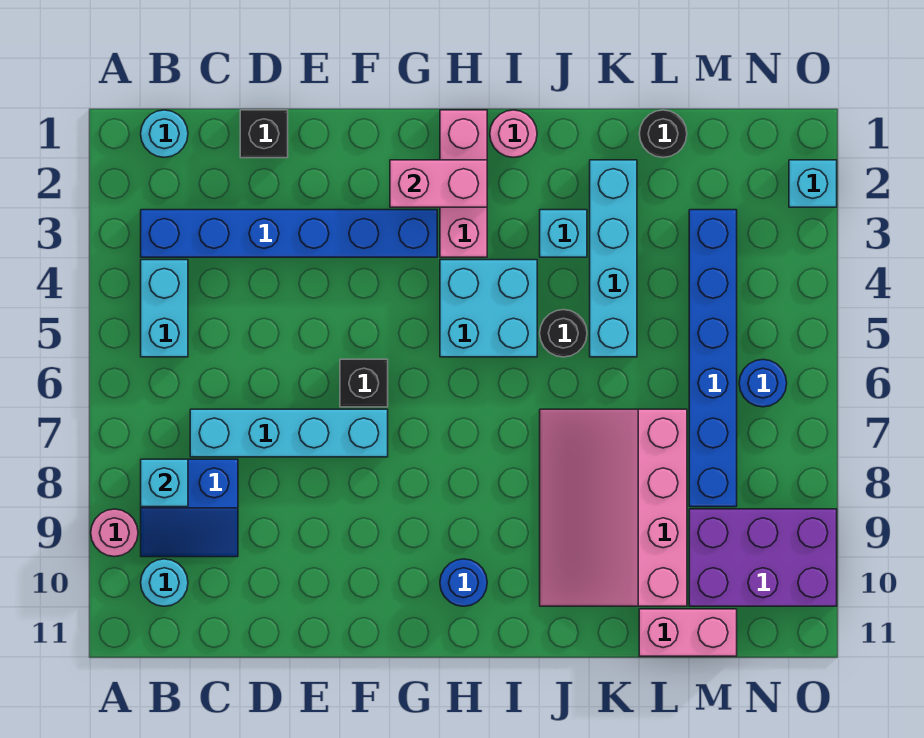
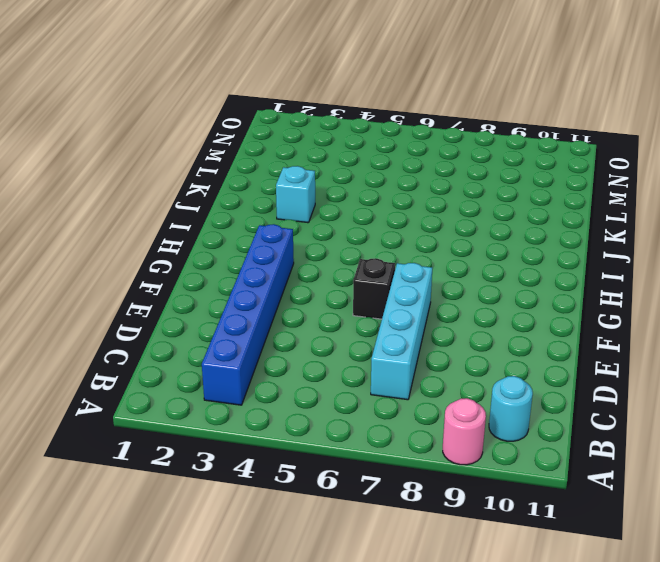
none -> cyan round brick B1 level 1
none -> cyan brick B4:B5 level 1
none -> blue slope B8:C9 level 1 top 8

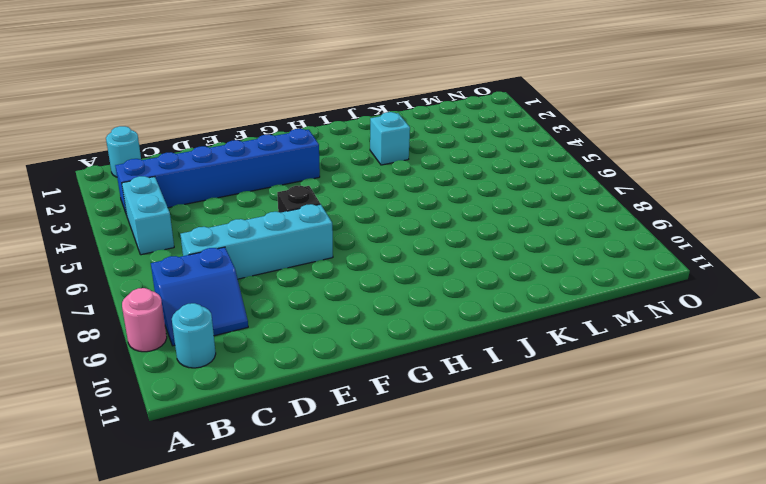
none -> black brick D1 level 1
none -> pink brick H1:H3 level 1
none -> cyan brick H4:I5 level 1

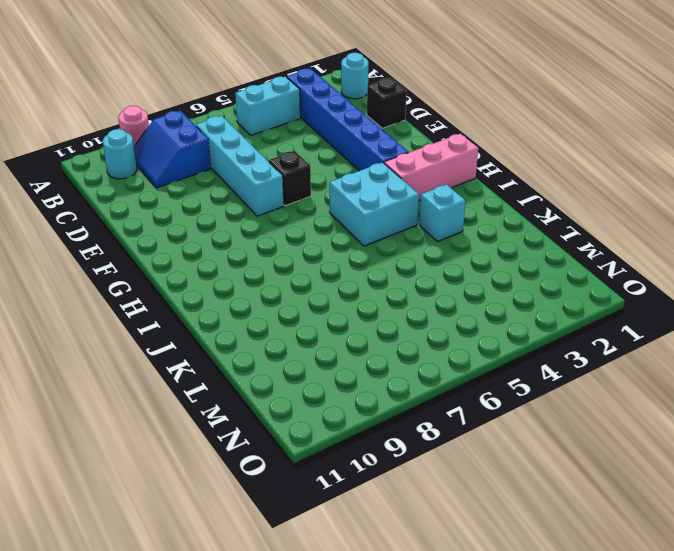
none -> blue round brick H10 level 1
none -> pink round brick I1 level 1
none -> black round brick J5 level 1

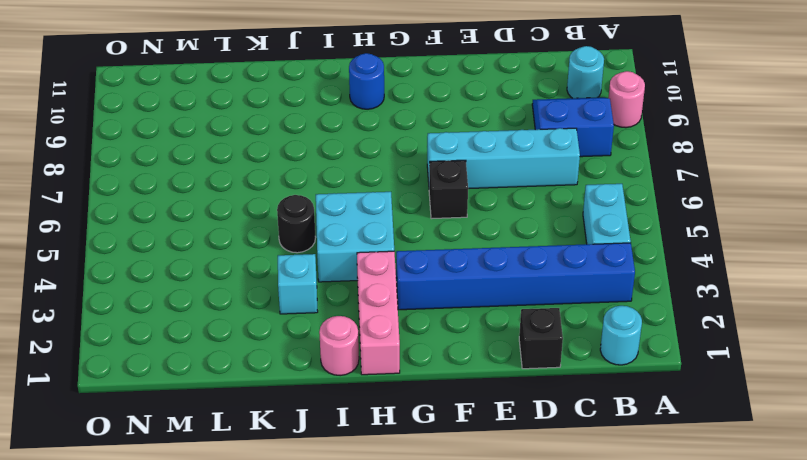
none -> pink slope J7:L10 level 1 top L
none -> cyan brick K2:K5 level 1
none -> black round brick L1 level 1

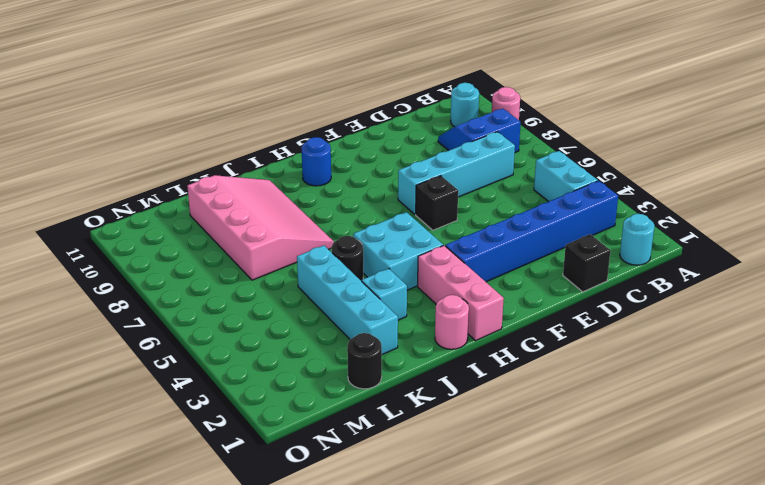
none -> pink brick L11:M11 level 1
none -> blue brick M3:M8 level 1
none -> purple brick M9:O10 level 1

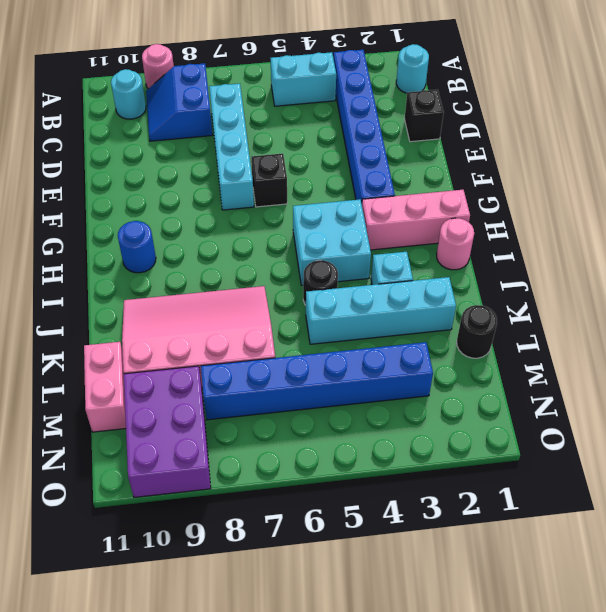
none -> blue round brick N6 level 1
none -> cyan brick O2 level 1
none -> cyan brick B8 level 2

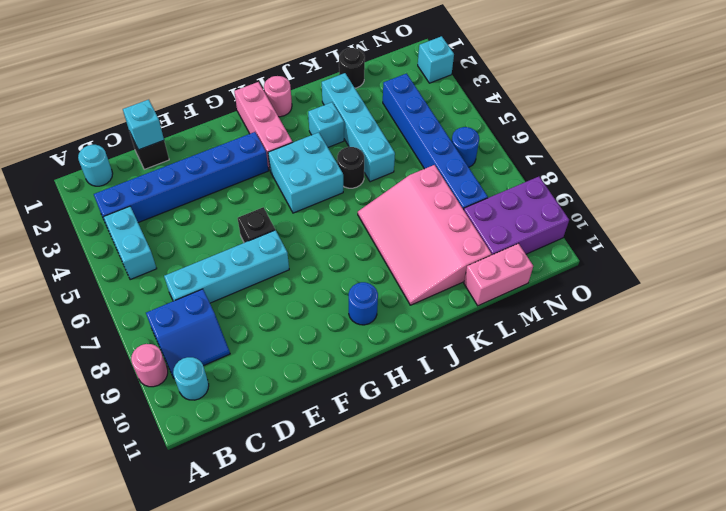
cyan brick D1 level 2 -> cyan brick B8 level 2
none -> pink brick G2:H2 level 2

